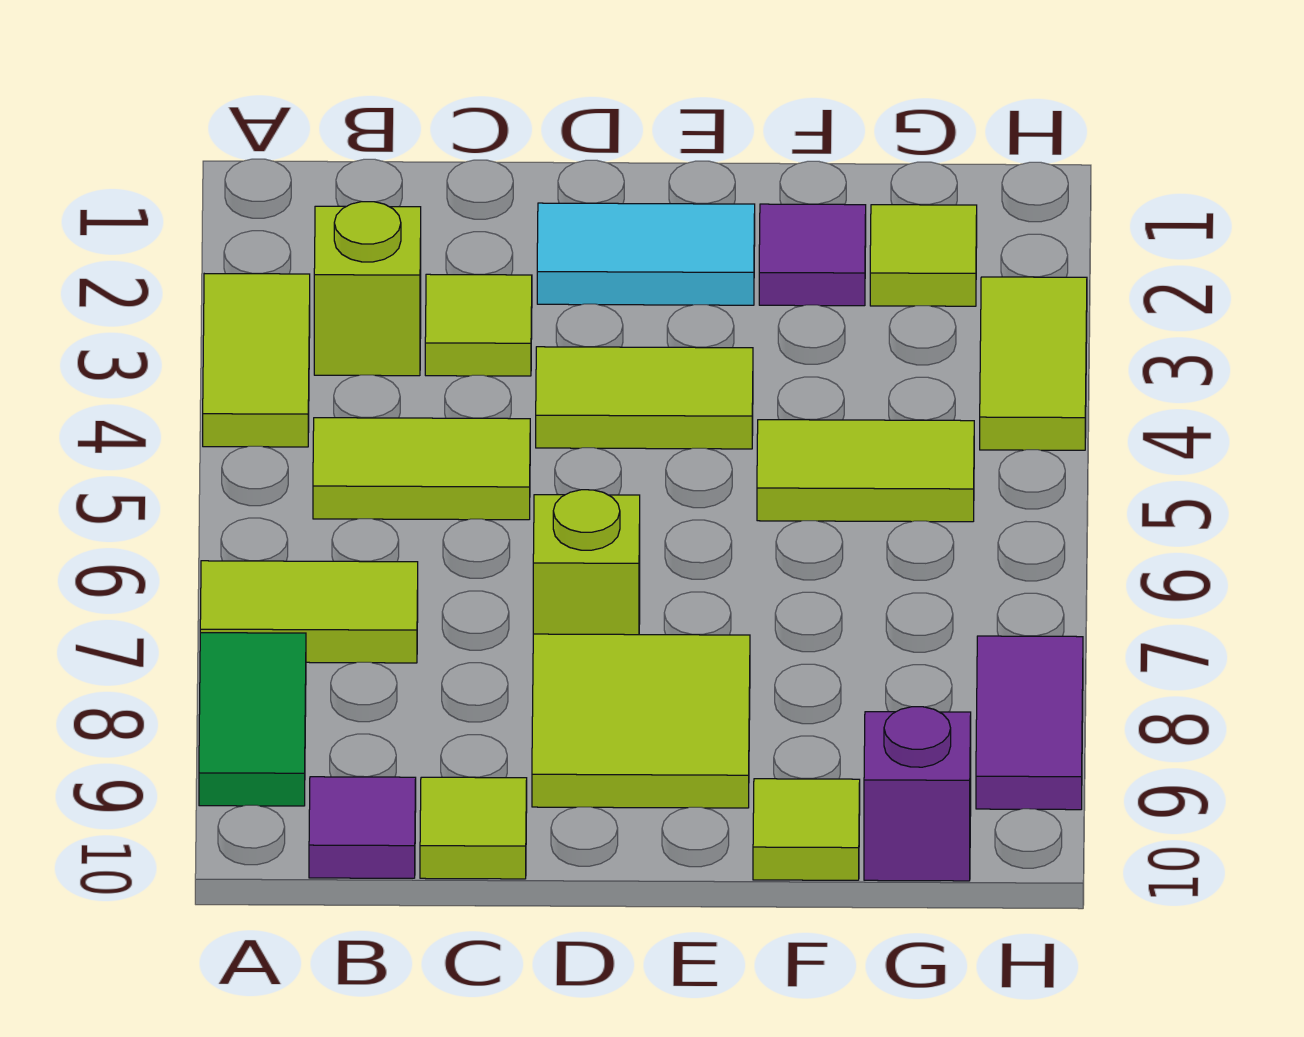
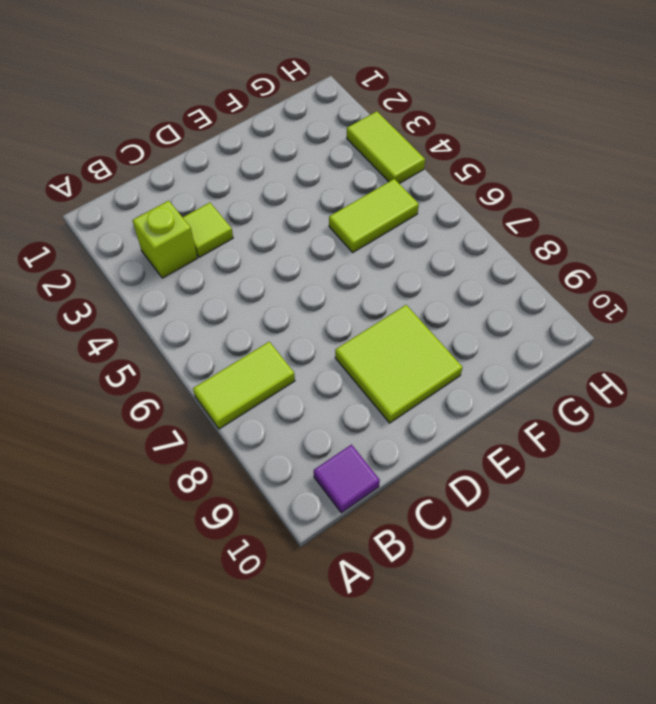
none -> lime tile A3:A4 level 1
none -> green tile A8:A9 level 1
none -> lime tile B5:C5 level 1

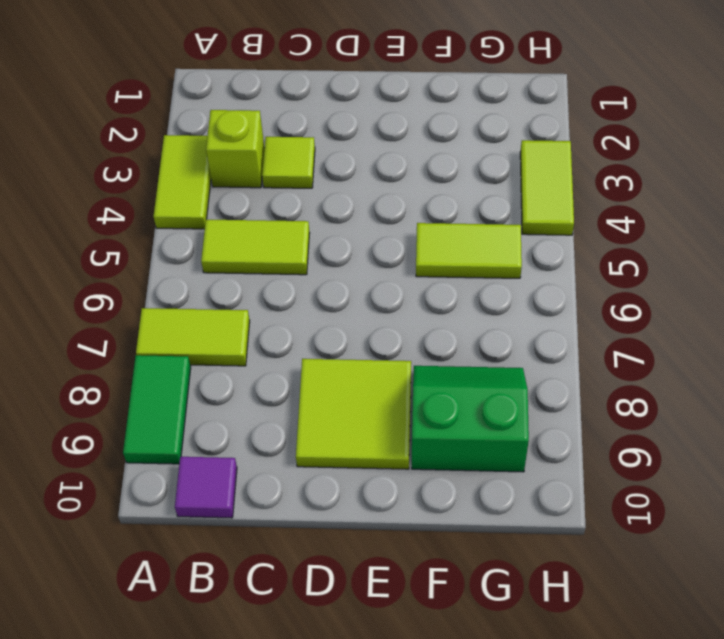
green slope F8:G9 level 1 top 9 -> none
none -> lime tile C10 level 1
none -> cyan tile D2:E2 level 1
none -> lime tile D4:E4 level 1

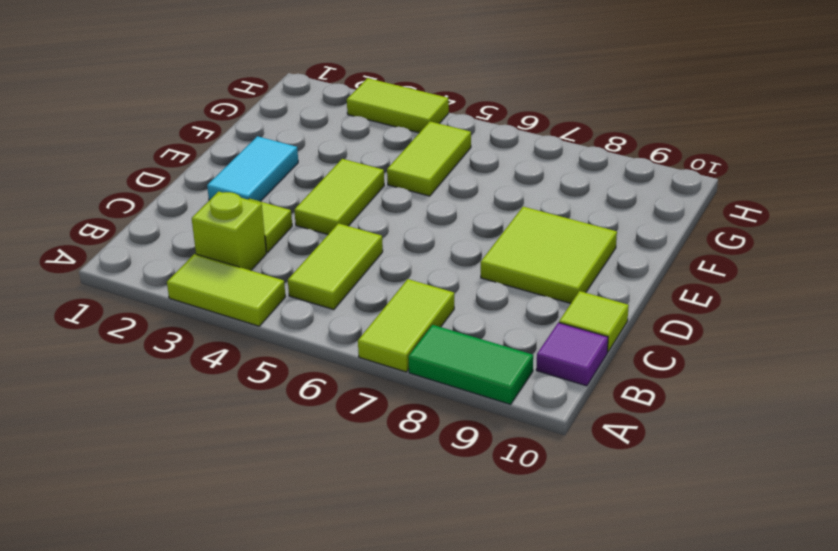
none -> lime brick D7 level 1
none -> purple tile F2 level 1
none -> lime tile F10 level 1

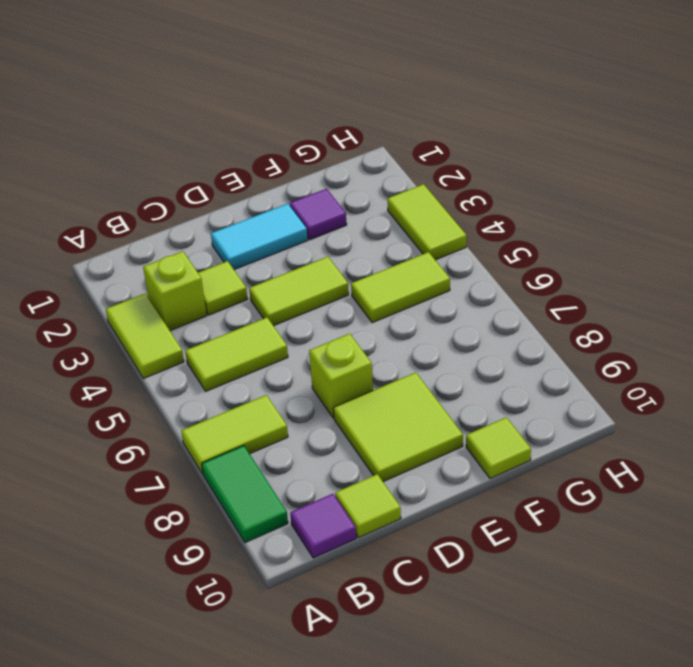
none -> lime tile G2 level 1
none -> purple brick G10 level 1
none -> purple tile H8:H9 level 1

